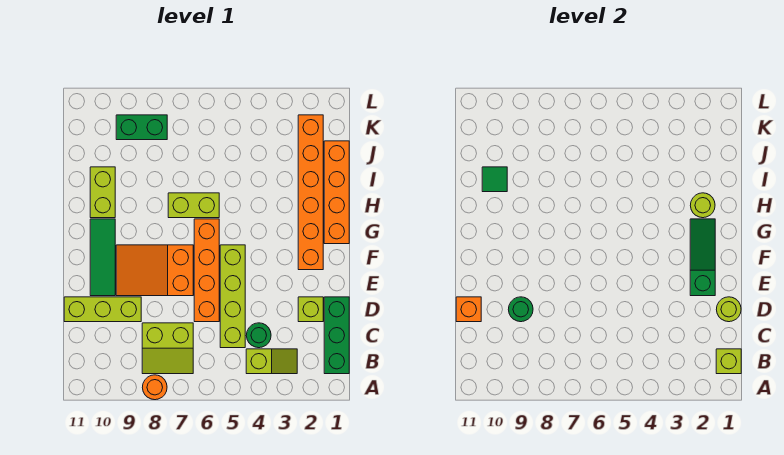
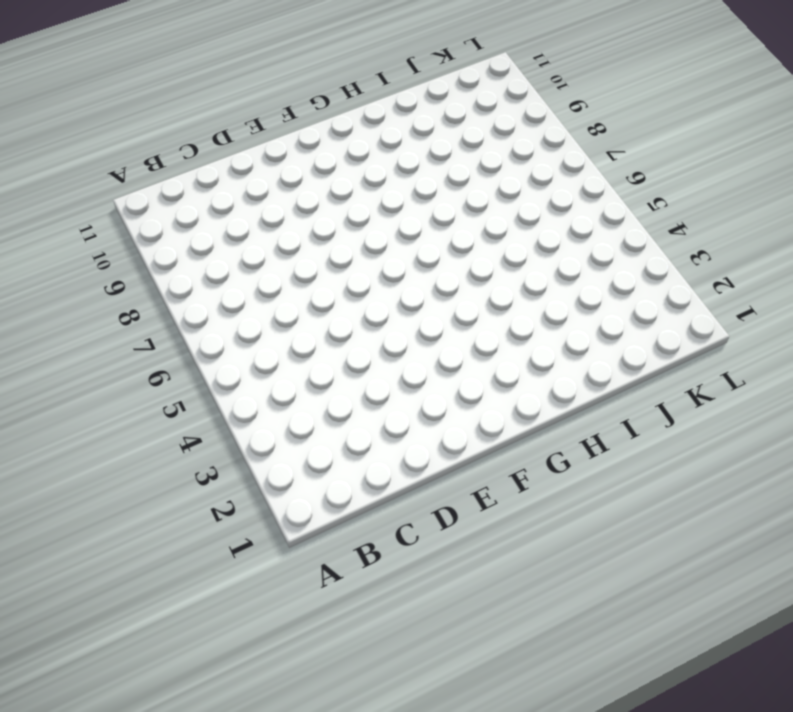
none -> orange round brick A8 level 1
none -> green brick B1:D1 level 1
none -> lime slope B3:B4 level 1 top 4

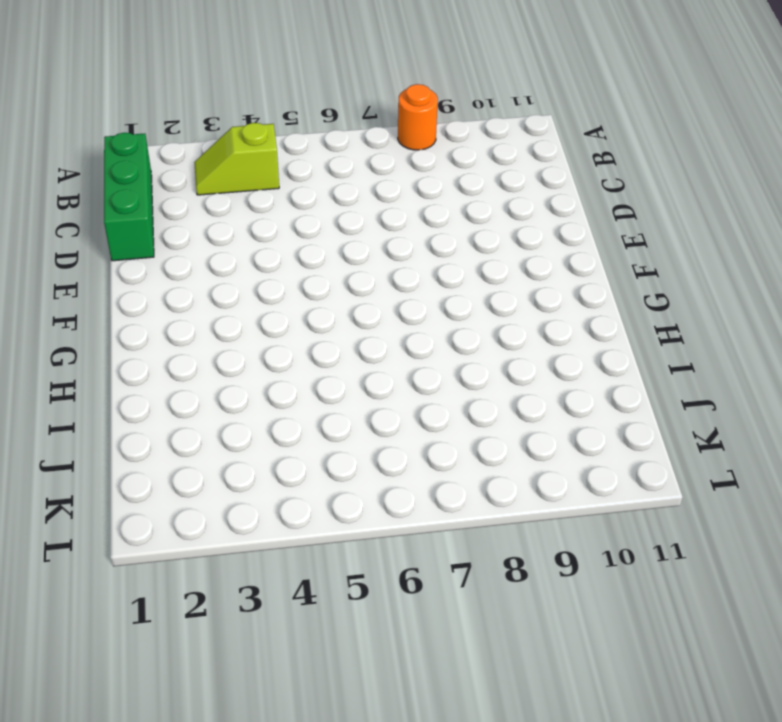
none -> lime slope B7:C8 level 1 top C
none -> green round brick C4 level 1
none -> lime brick C5:F5 level 1

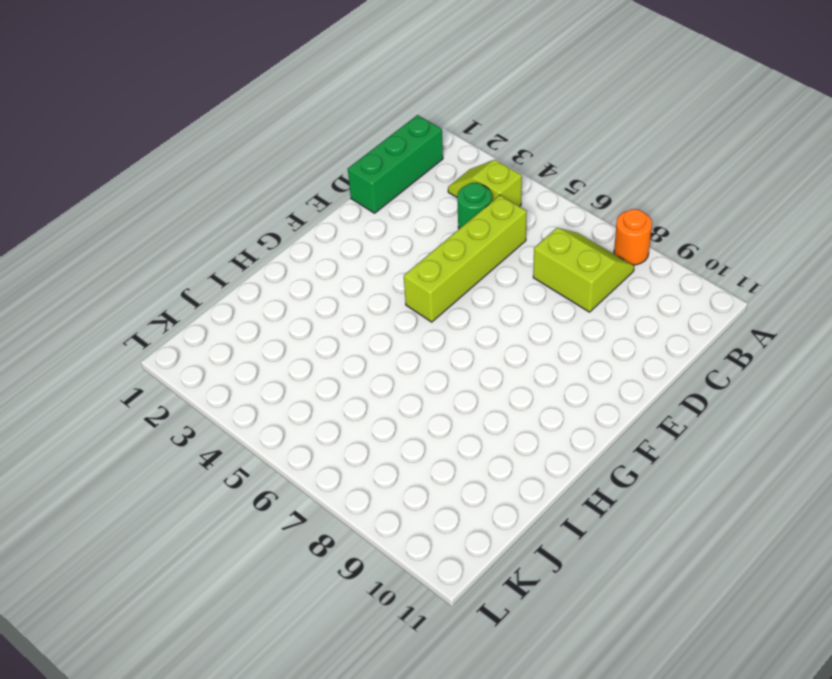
none -> lime brick D2 level 1
none -> orange brick D6:G6 level 1
none -> lime brick D9:D11 level 1

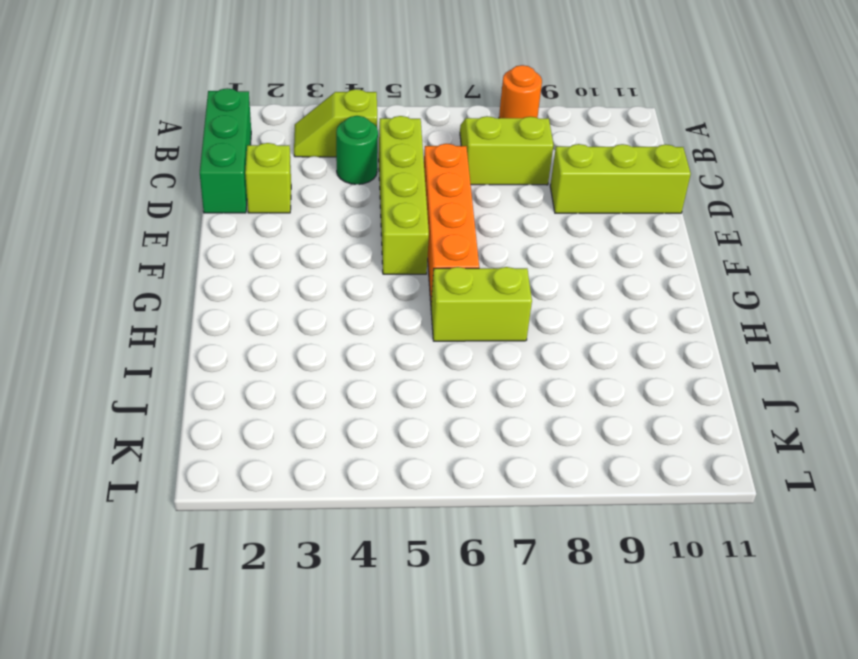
none -> orange slope E7:F9 level 1 top 7
none -> green tile E10:G10 level 1
none -> orange brick F2:K2 level 1

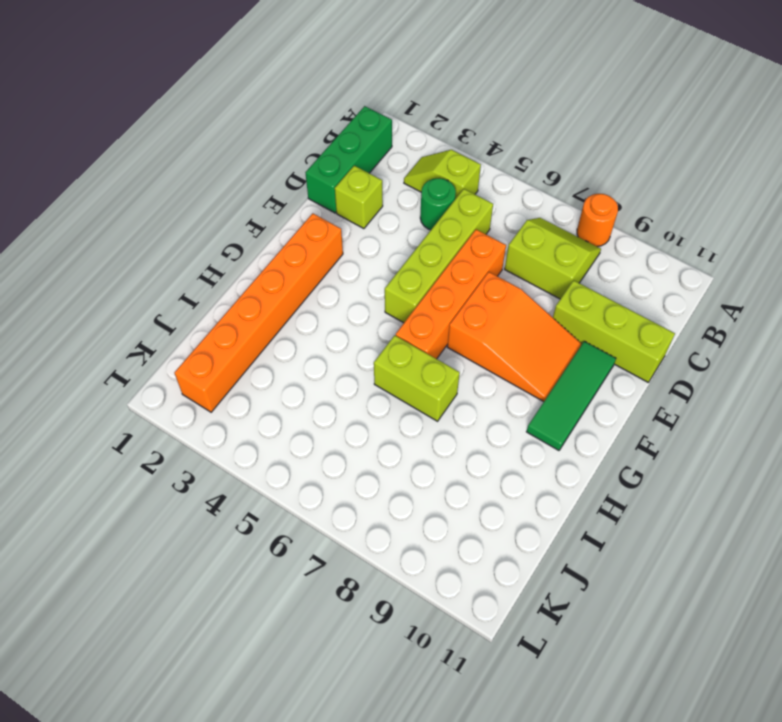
none -> orange brick G1:J1 level 1
none -> lime brick H10:I10 level 1
none -> green brick K8:K9 level 1

